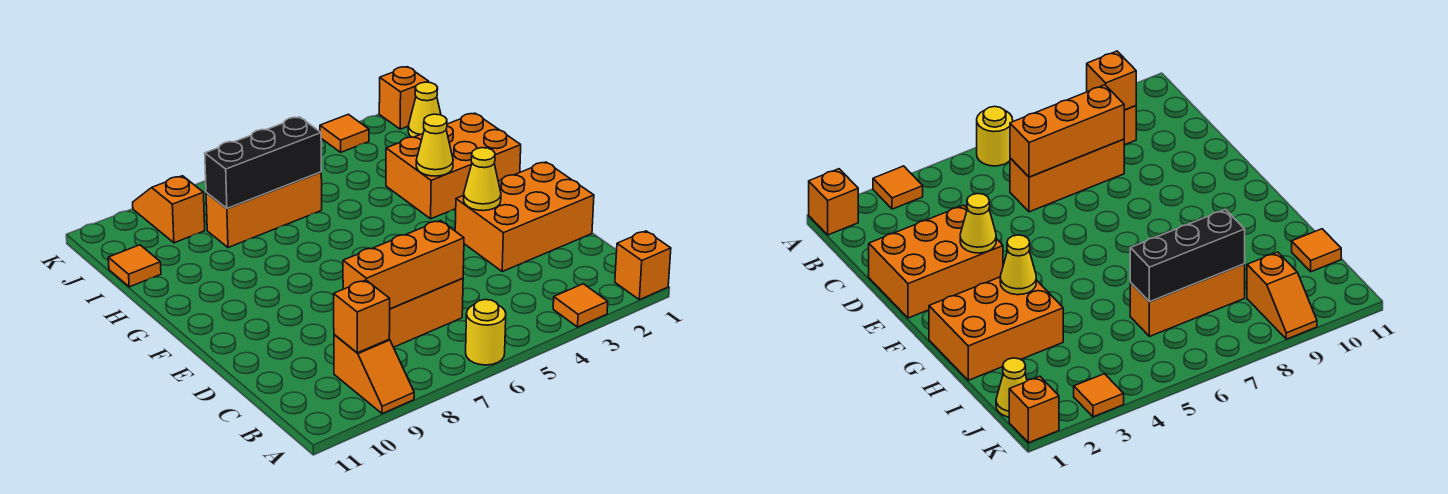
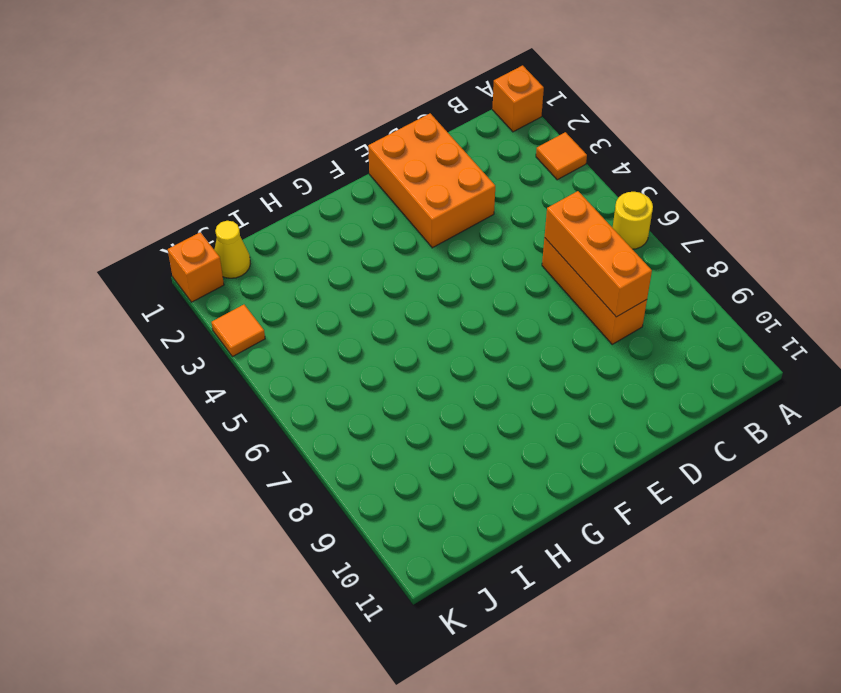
none -> orange slope A9:B9 level 1 top B
none -> orange brick G1:H3 level 1
none -> orange brick I6:I8 level 1

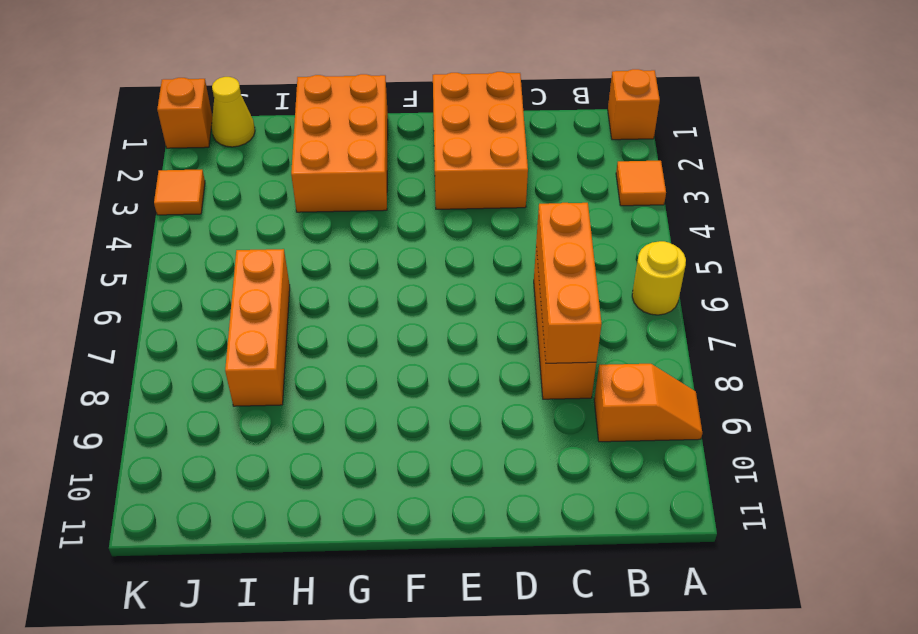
none -> orange tile I11 level 1
none -> orange slope J9:K9 level 1 top J
none -> orange brick B9 level 2

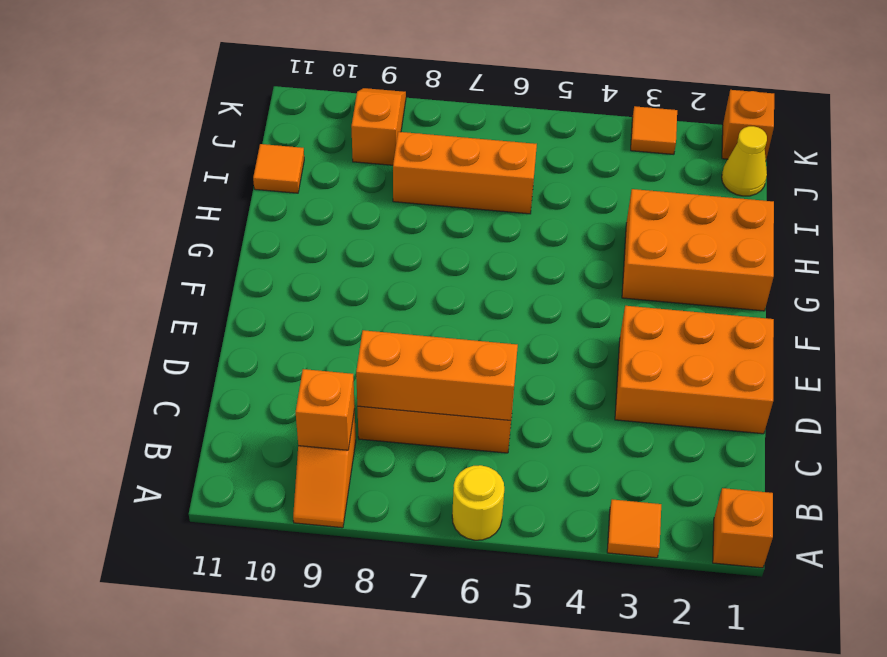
none -> yellow cone E3 level 2
none -> yellow cone G3 level 2
none -> black brick I6:I8 level 2

